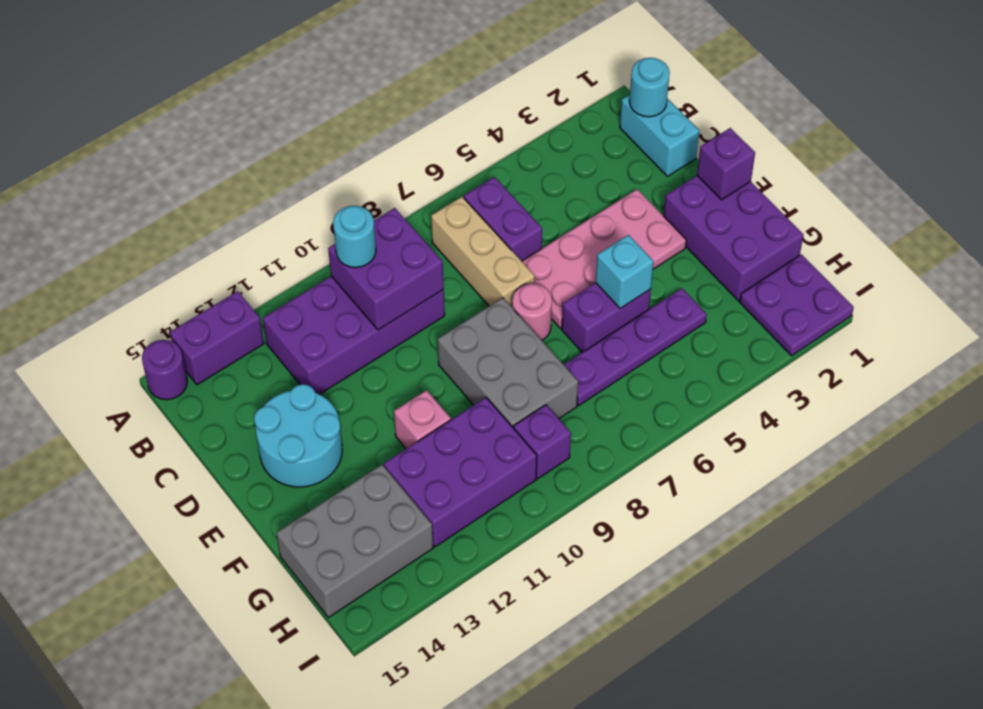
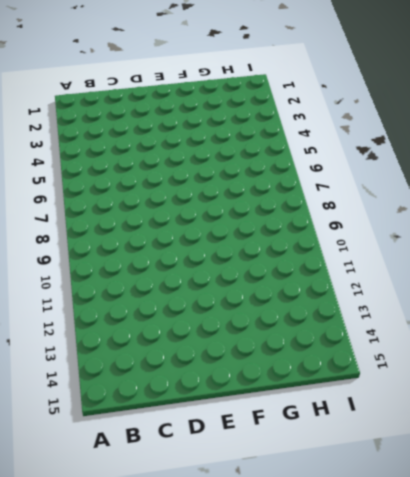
none -> purple brick A13:A14 level 1
none -> purple round brick A15 level 1
none -> cyan brick B1:C1 level 1

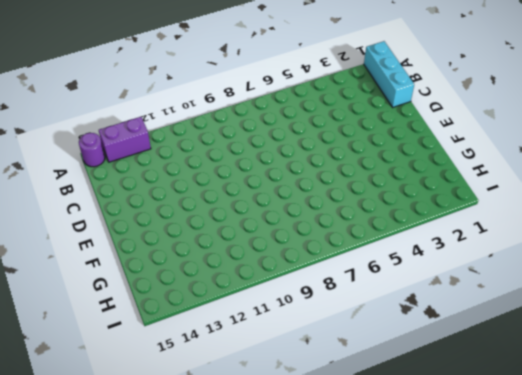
cyan brick A1:C1 level 1 -> cyan brick B1:C1 level 1
none -> purple brick B6:C6 level 1
none -> tan brick B7:D7 level 1
none -> purple brick B9:C12 level 1

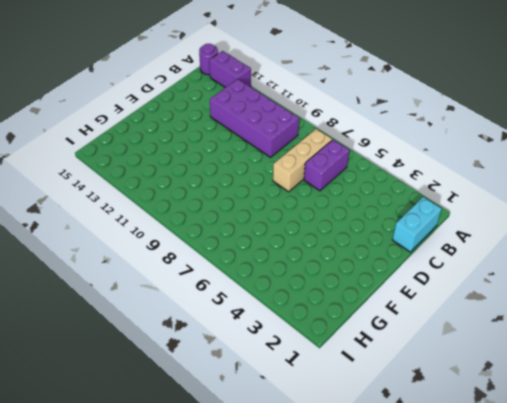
none -> pink plate D3:E6 level 1
none -> cyan round brick D13:E14 level 1
none -> purple brick E1:G2 level 1

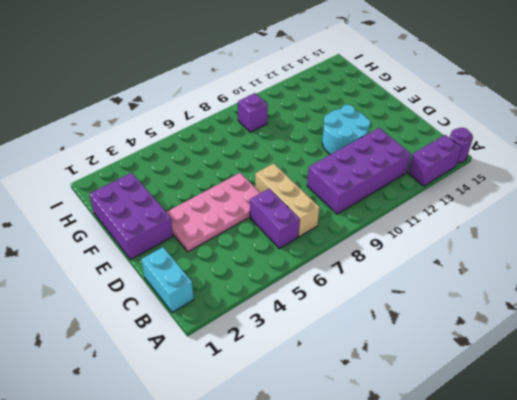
cyan round brick D11:E12 level 1 -> cyan round brick D13:E14 level 1
none -> pink round brick E7 level 1
none -> grey brick E8:G9 level 1
none -> purple brick F5:F6 level 1

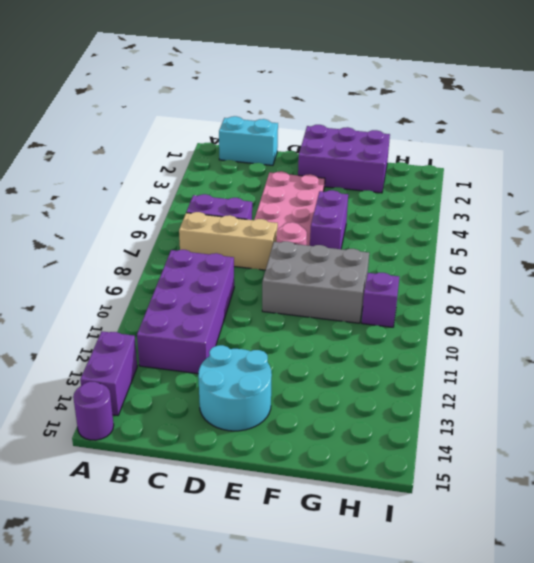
none -> pink brick F11 level 1
none -> purple plate G4:G7 level 1
none -> purple brick G10:H12 level 1

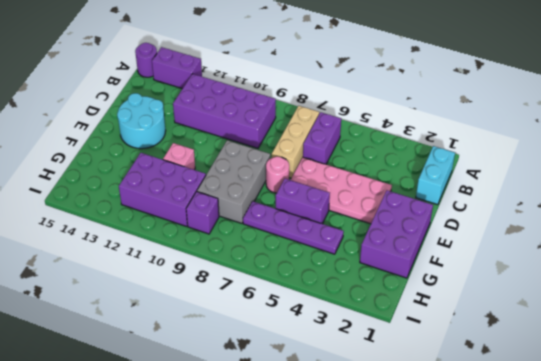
none -> grey brick G13:H15 level 1
none -> purple plate H1:I2 level 1
none -> cyan round brick B1 level 2

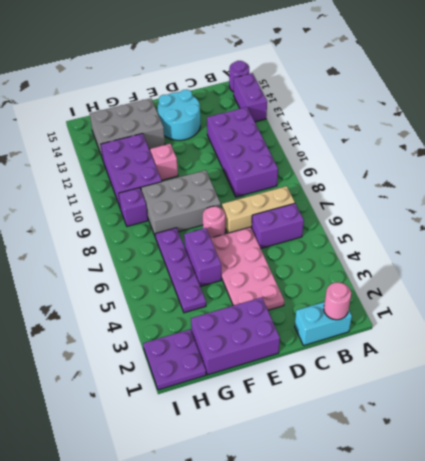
pink round brick B1 level 2 -> cyan round brick B1 level 2
grey brick F13:H14 level 1 -> grey brick G13:H15 level 1
none -> purple brick B9:C10 level 2
none -> purple brick E1 level 2
none -> cyan brick F5 level 2

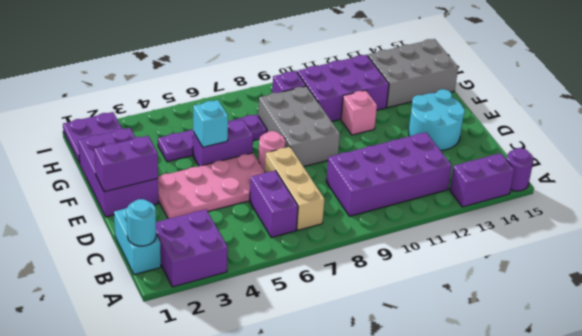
purple brick A2:B3 level 1 -> purple brick B9:C10 level 2
purple brick E1:E2 level 2 -> purple brick E1 level 2
none -> cyan round brick B10 level 3

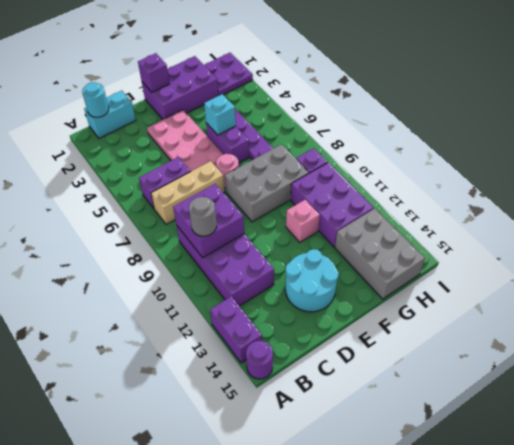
grey round brick B10 level 3 -> cyan round brick B10 level 3

